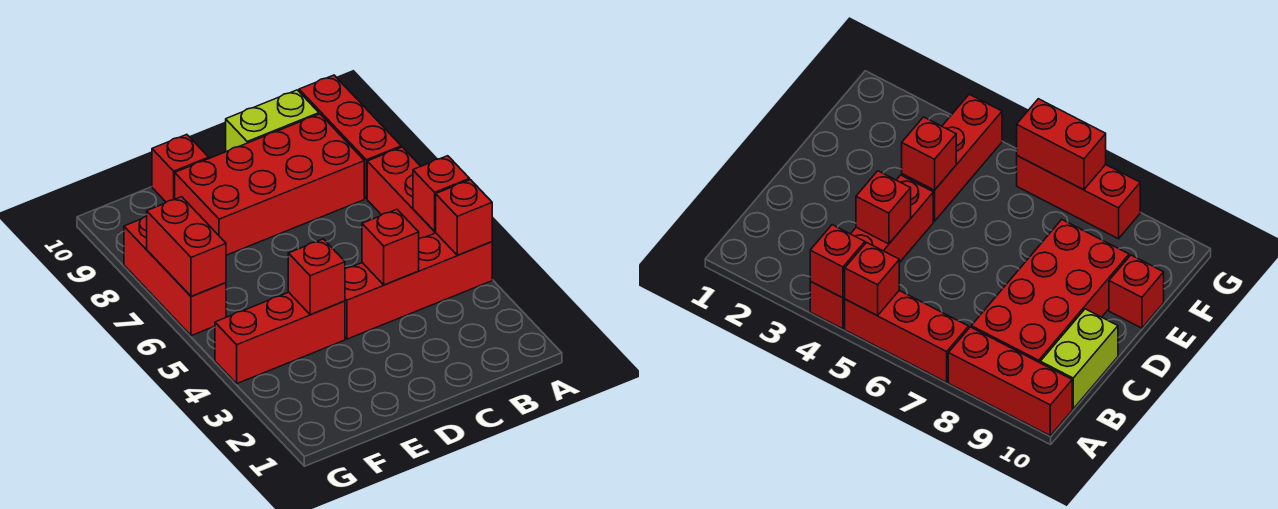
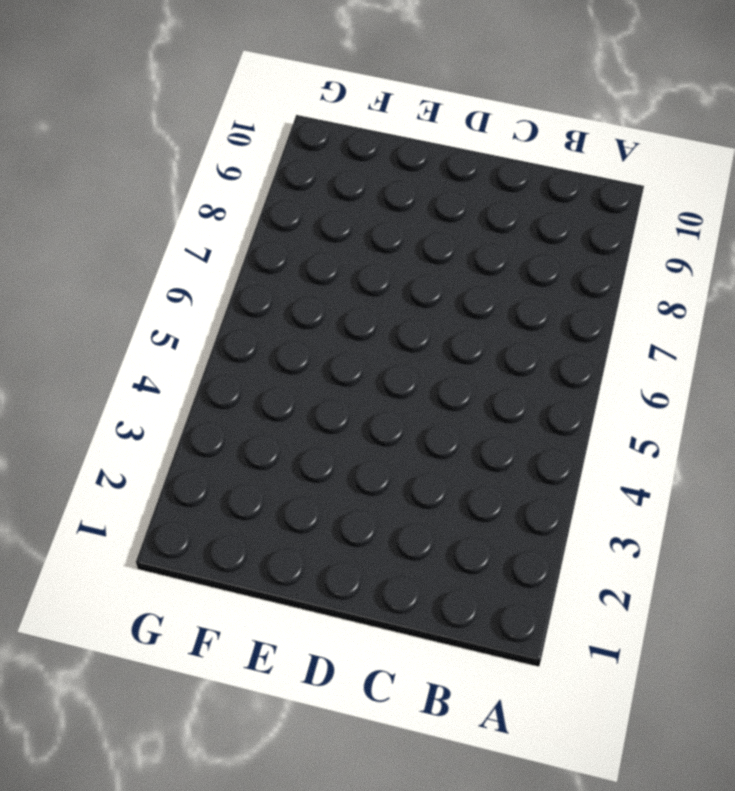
none -> red brick A4:D4 level 1
none -> red brick A5:A7 level 1
none -> red brick A8:A10 level 1

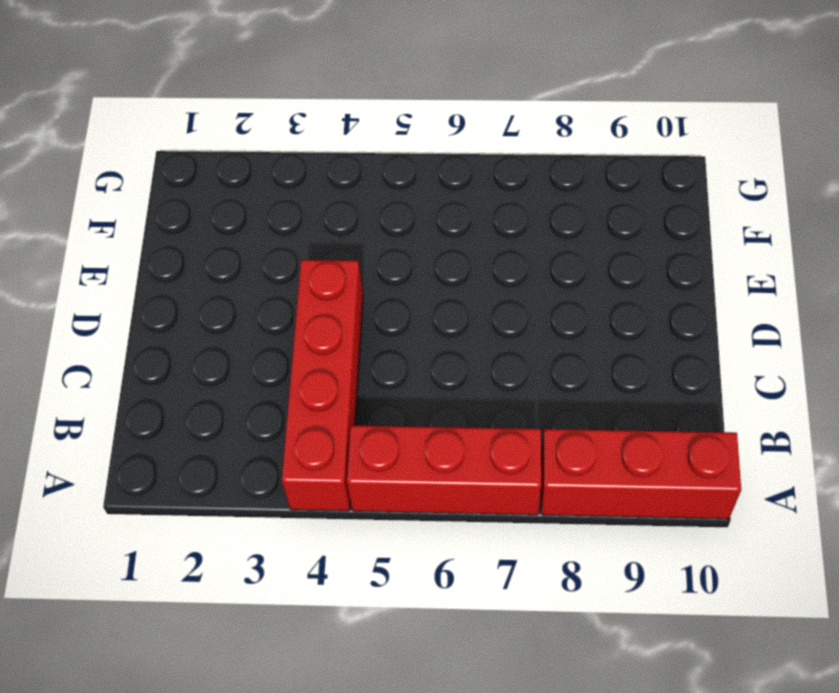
none -> red brick B8:E9 level 1
none -> lime brick B10:C10 level 1
none -> red brick E4:G4 level 1

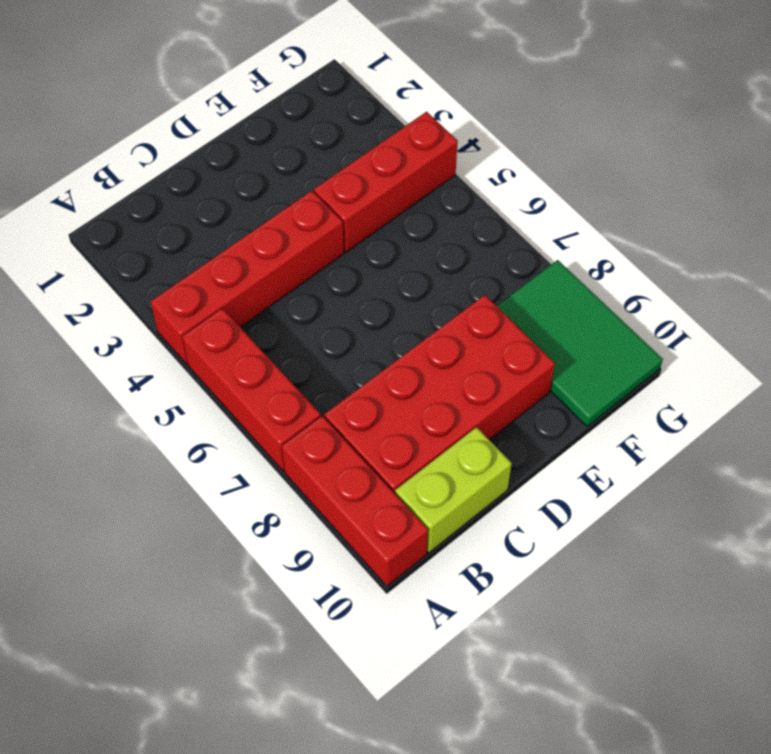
green tile F8:G10 level 1 -> red brick G6:G8 level 1
none -> red brick E10 level 1
none -> red brick A4 level 2
none -> red brick A5 level 2

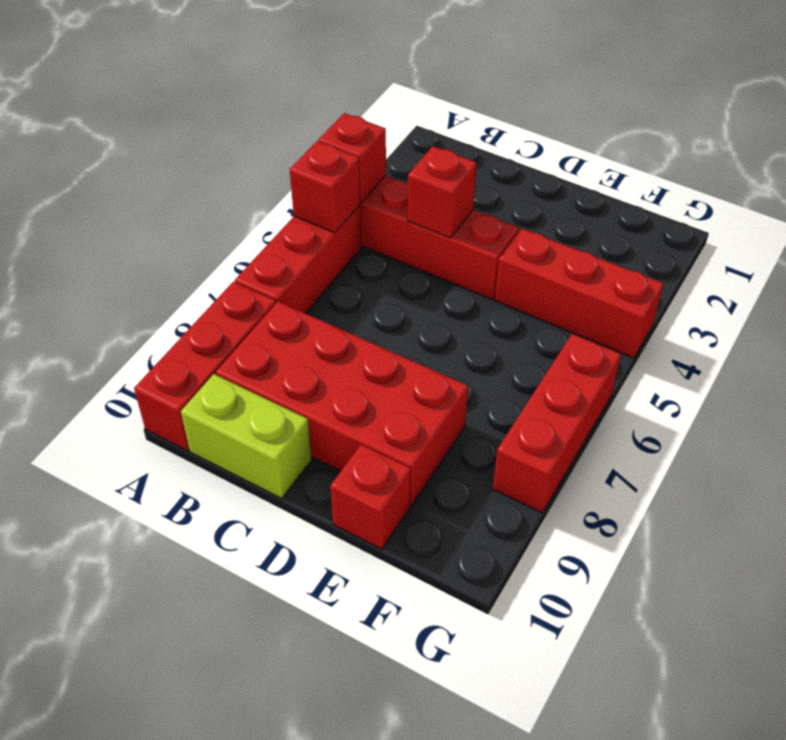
none -> red brick E4 level 2
none -> red brick G6:G7 level 2

